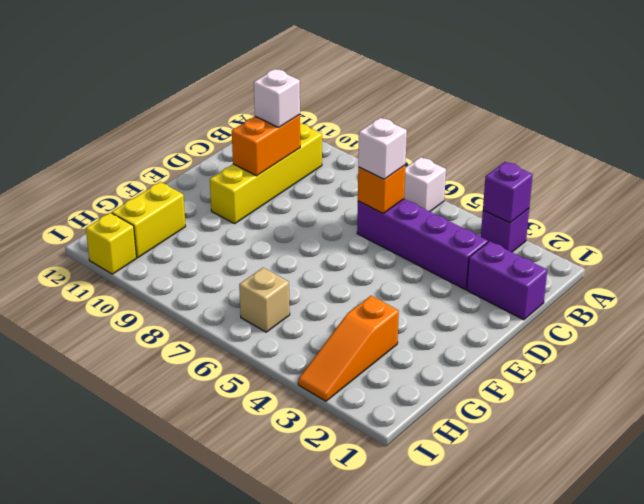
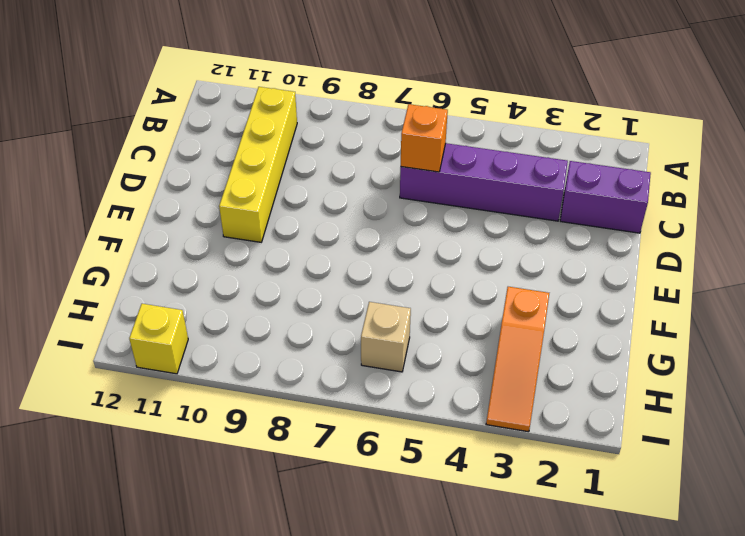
none -> purple brick A3 level 1
none -> white brick A6 level 1
none -> yellow brick G11:H11 level 1

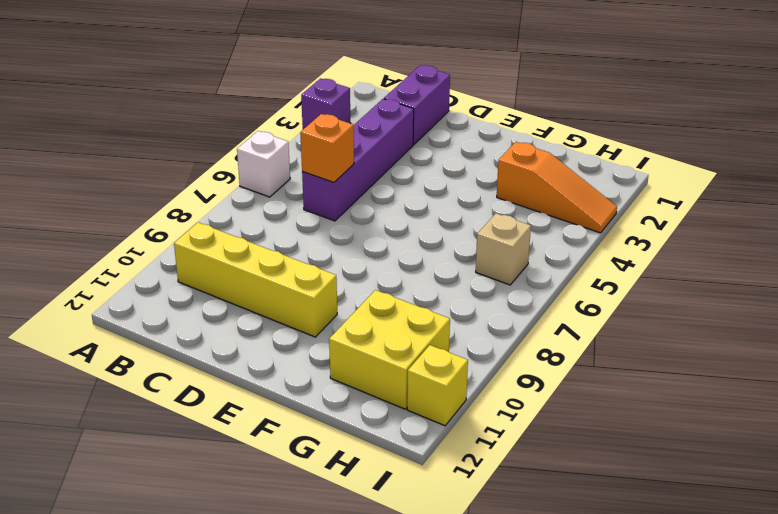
yellow brick G10:H11 level 1 -> yellow brick G11:H11 level 1
none -> purple brick A3 level 2
none -> orange brick C10:D10 level 2
none -> white brick C6 level 3

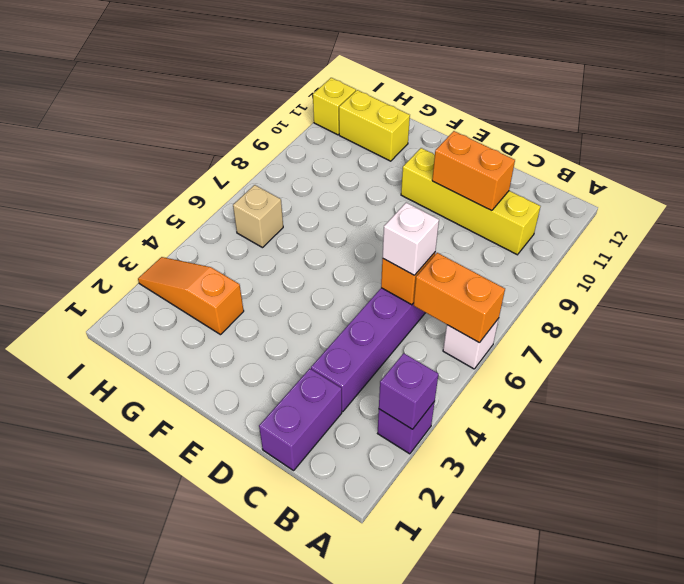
orange brick A6:B6 level 2 -> none
none -> white brick C10 level 3

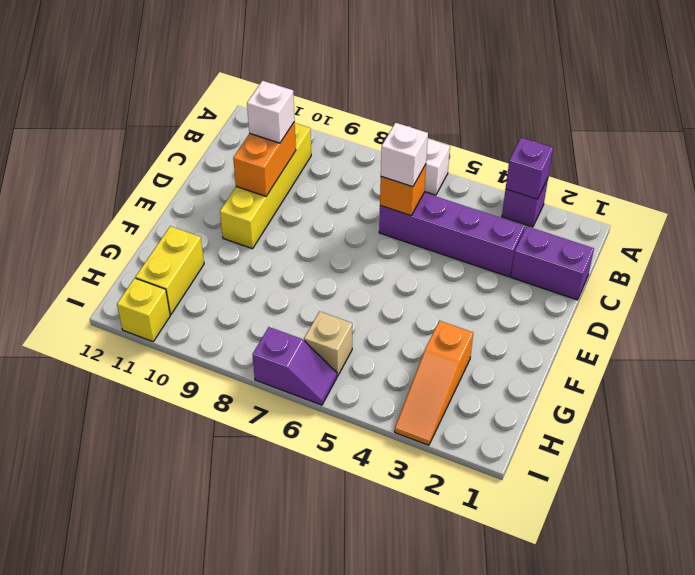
purple slope I6:I7 level 1 top 7 -> none

